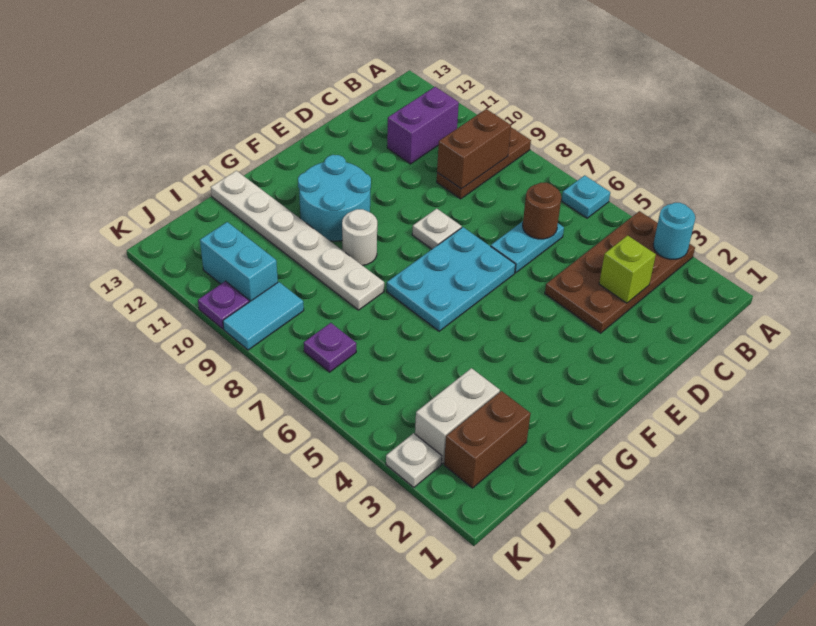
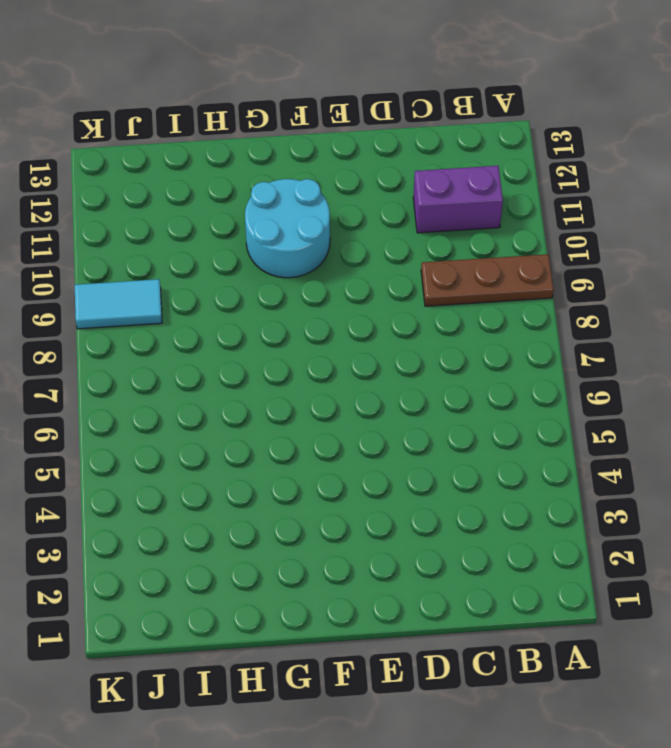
none -> brown plate A3:D4 level 1
none -> cyan plate A6 level 1
none -> cyan plate C6:D6 level 1

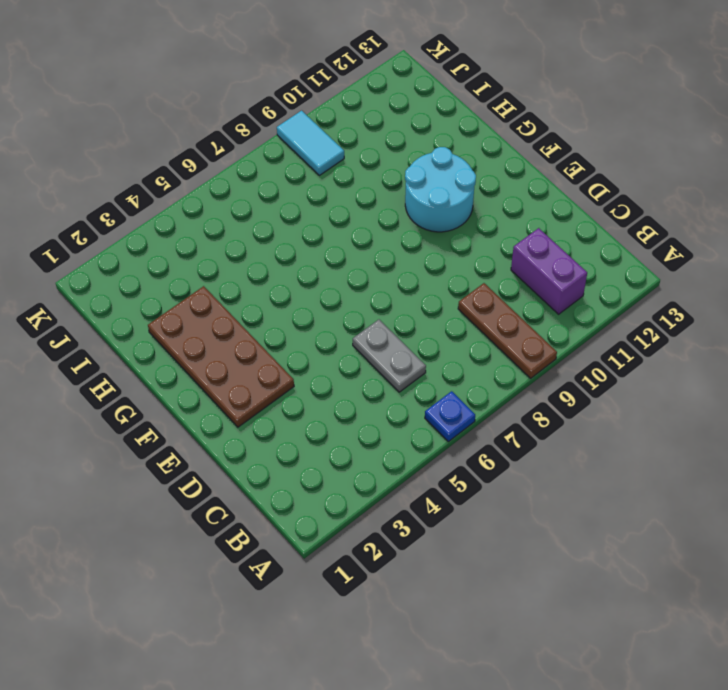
blue plate A6 level 1 -> cyan plate A6 level 1
grey plate C6:D6 level 1 -> cyan plate C6:D6 level 1
brown plate E2:H3 level 1 -> brown plate A3:D4 level 1
none -> cyan plate E6:G7 level 1
none -> white plate E8 level 1
none -> white round brick G9 level 1

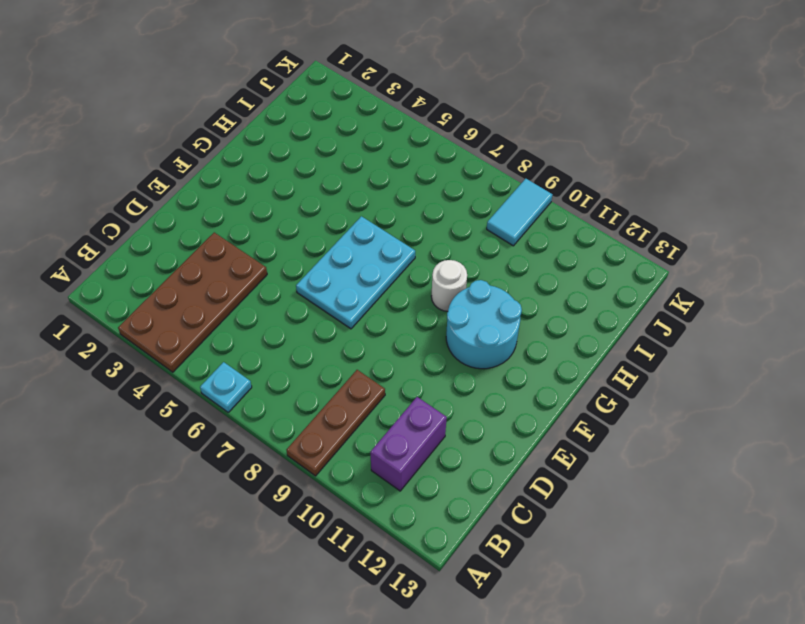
none -> cyan plate C6:D6 level 1
none -> white plate E8 level 1
none -> white plate H8:H13 level 1

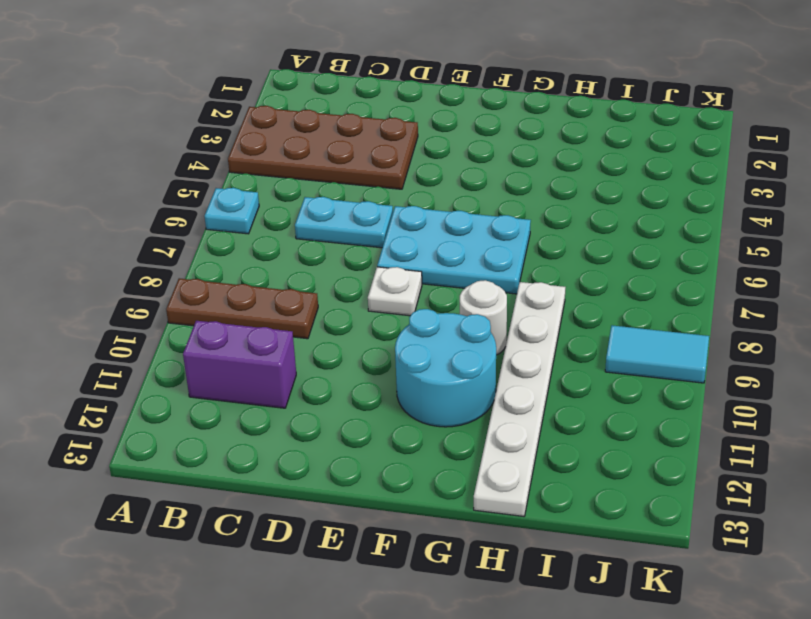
none -> brown brick I2:J2 level 1
none -> white brick I3:J3 level 1
none -> purple plate J7 level 1

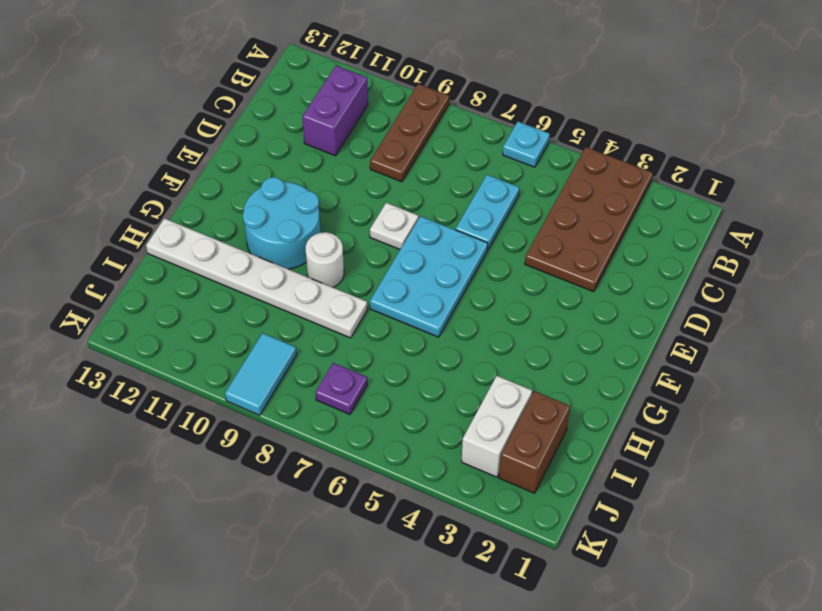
none -> cyan brick J10:J11 level 1
none -> white plate K3 level 1
none -> purple plate K10 level 1

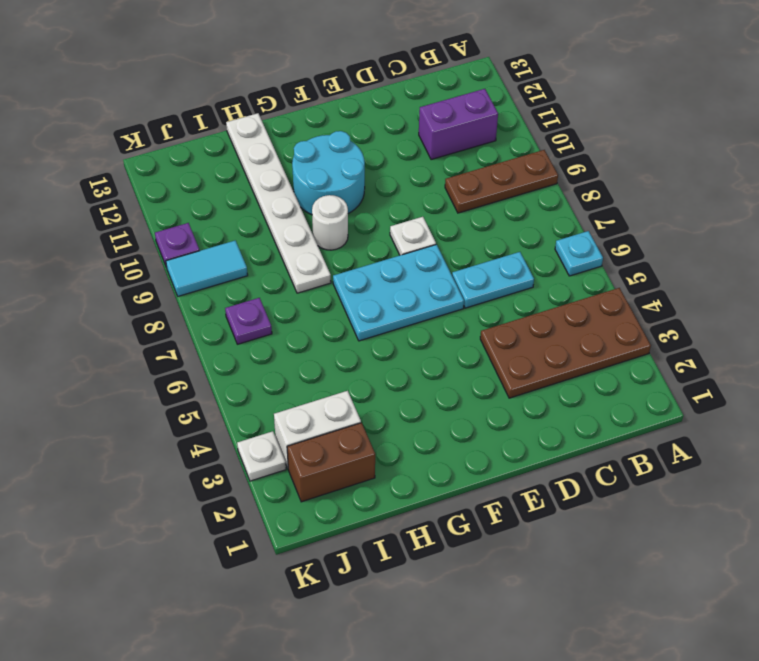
none -> cyan brick J10:J11 level 1
none -> cyan round brick A3 level 2
none -> brown brick B9:C9 level 2

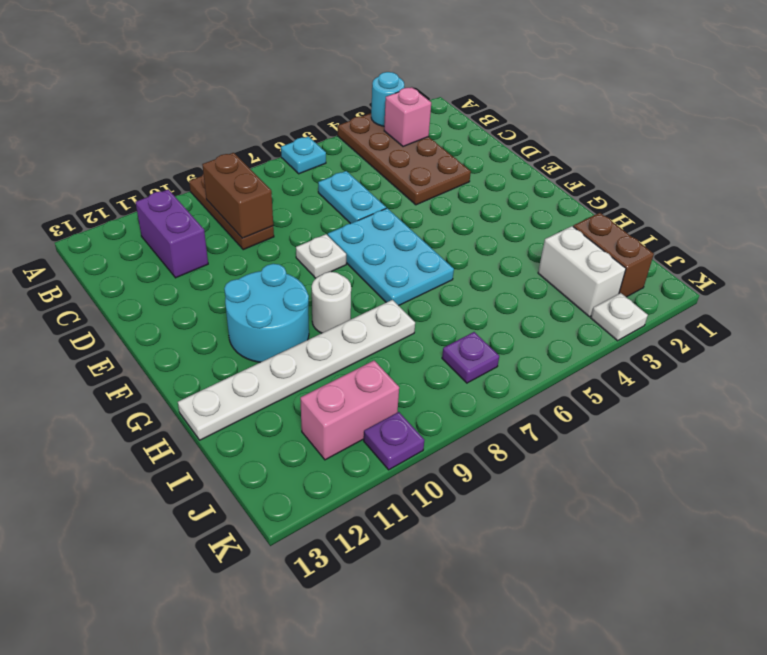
pink brick B3 level 2 -> none
pink brick J10:J11 level 1 -> cyan brick J10:J11 level 1
none -> cyan tile J9:K9 level 1
none -> lime brick C3 level 2
none -> brown round brick C6 level 2

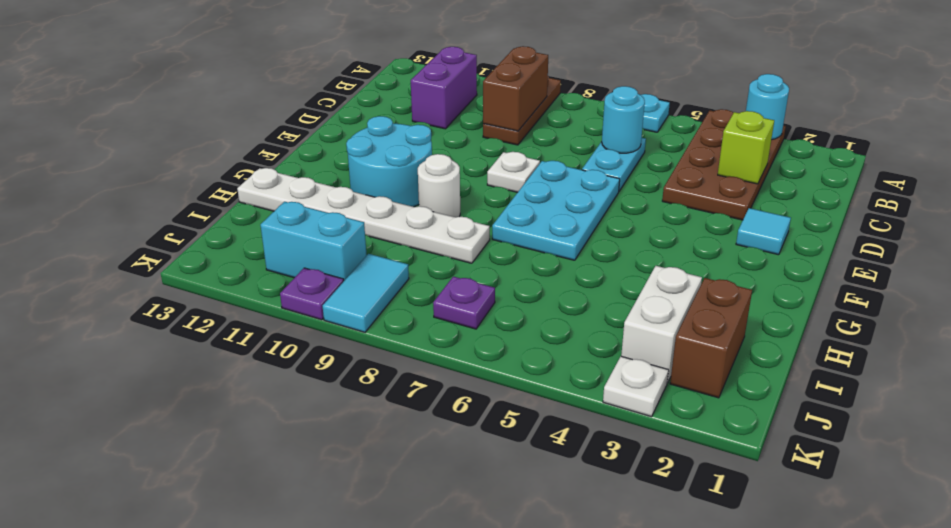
cyan round brick C6 level 2 -> brown round brick C6 level 2
cyan tile E2 level 1 -> none

